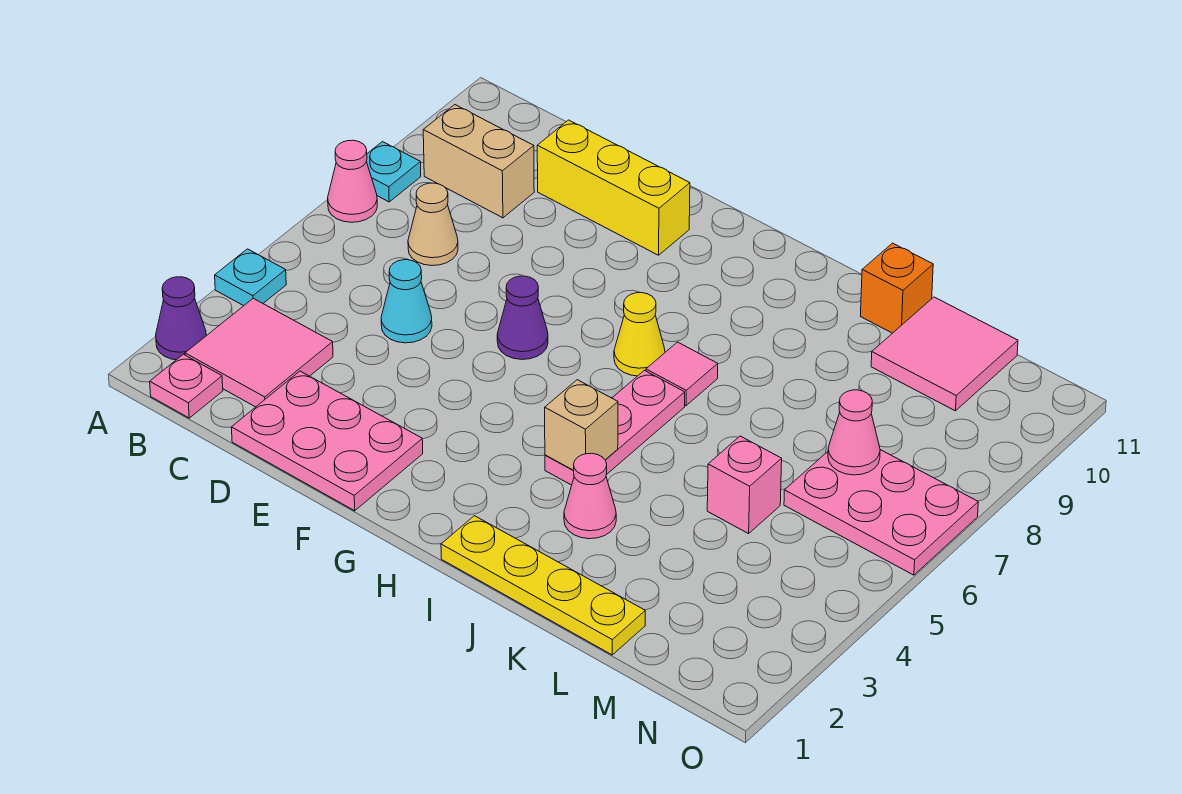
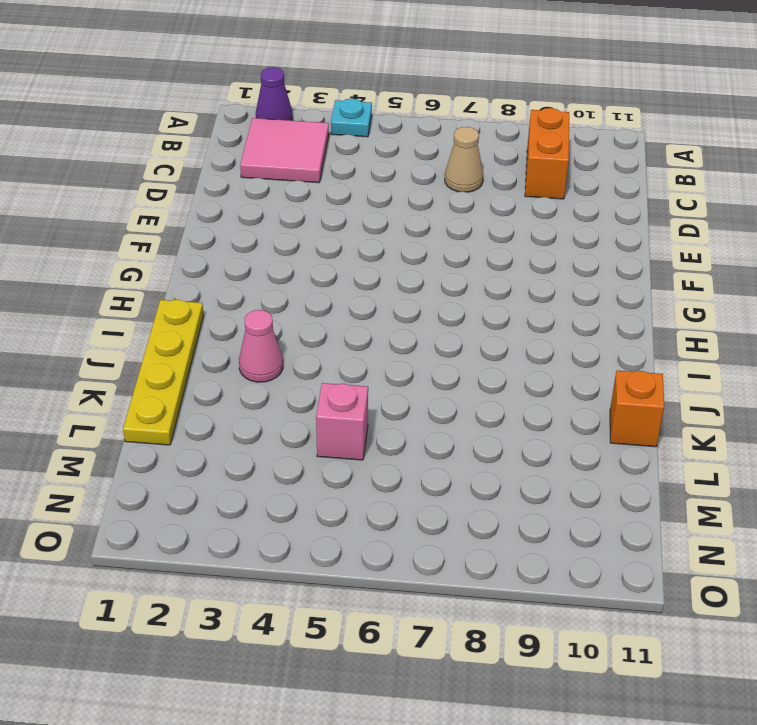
orange brick B9:C9 level 1 -> tan brick B9:C9 level 1
none -> pink cone A7 level 1
none -> cyan plate A8 level 1
none -> pink plate B1 level 1

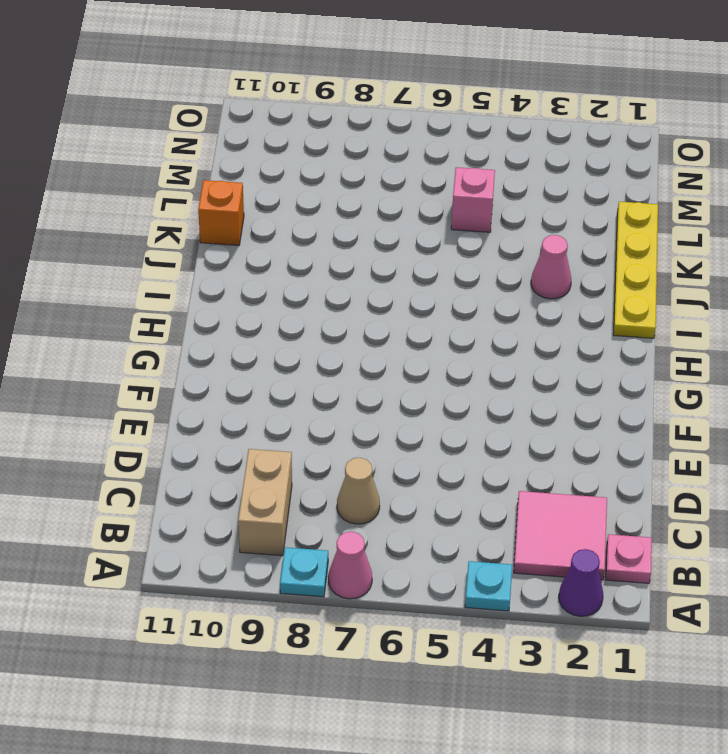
none -> pink plate D1:F2 level 1
none -> cyan cone D5 level 1
none -> yellow brick D10:F10 level 1

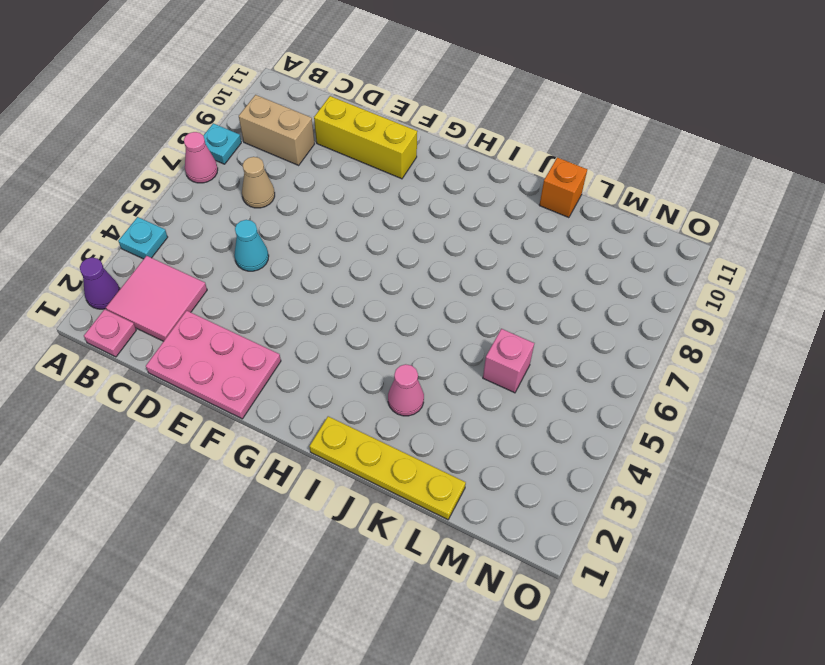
none -> purple cone F6 level 1
none -> yellow cone H7 level 1
none -> pink plate I4:I6 level 1

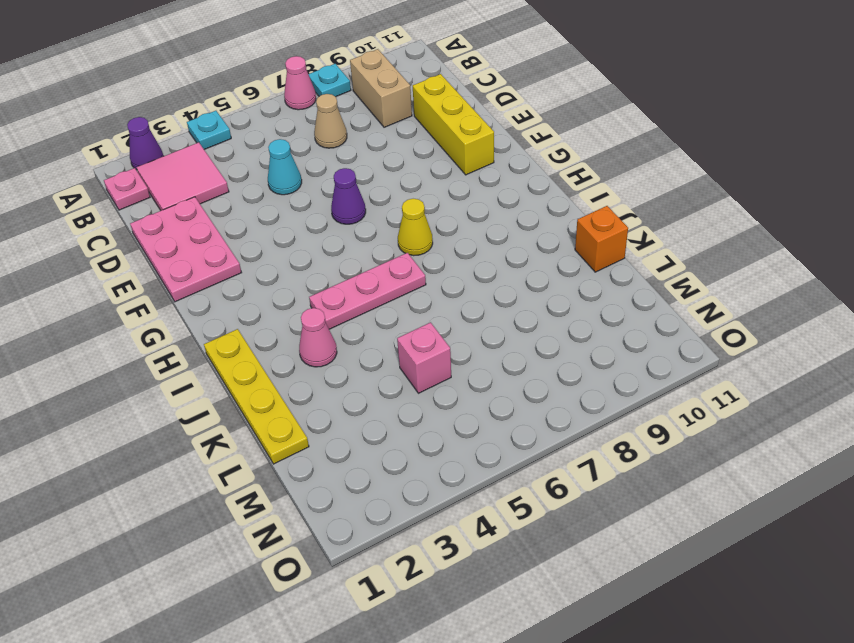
none -> pink tile I7 level 1
none -> pink tile L10:M11 level 1
none -> pink plate M6:O7 level 1

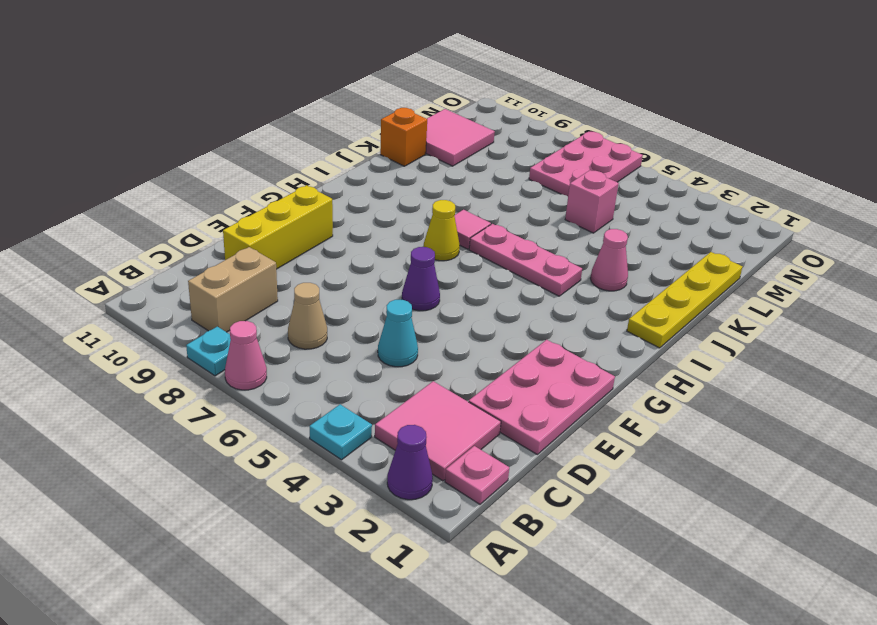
none -> tan brick I4 level 2
none -> pink cone M7 level 2

